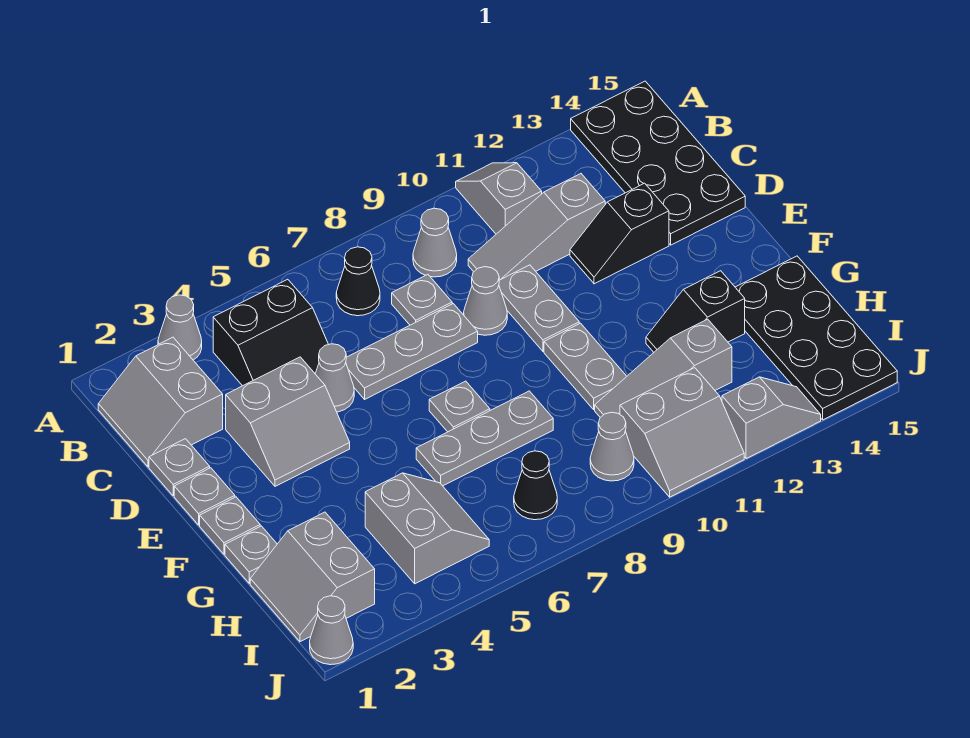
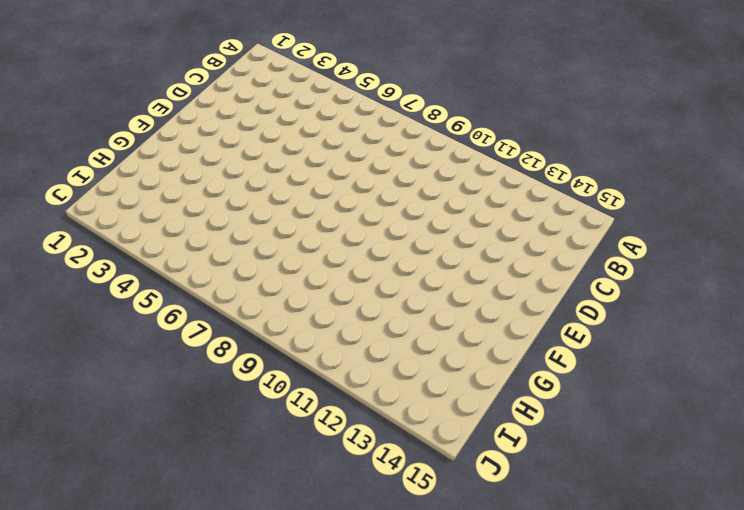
none -> grey cone A3 level 1
none -> grey slope A11:B11 level 1 top B
none -> black plate A14:D15 level 1
none -> grey slope B1:C2 level 1 top 2

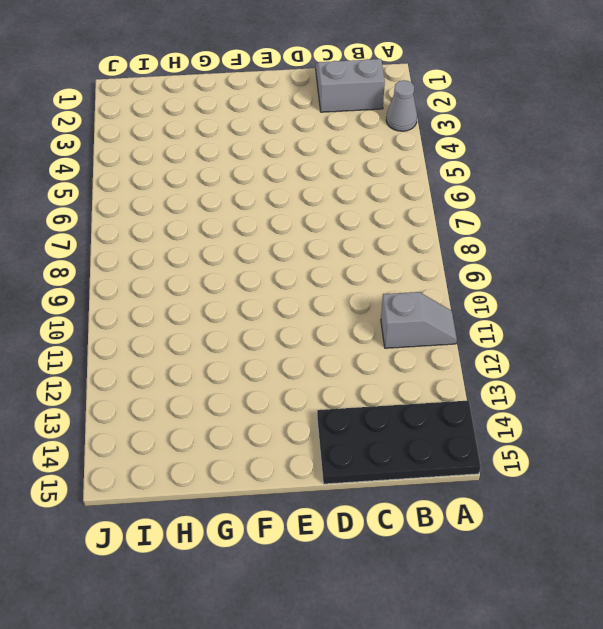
none -> black slope B4:C5 level 1 top B
none -> black cone B7 level 1
none -> grey cone B9 level 1
none -> grey plate C8 level 1

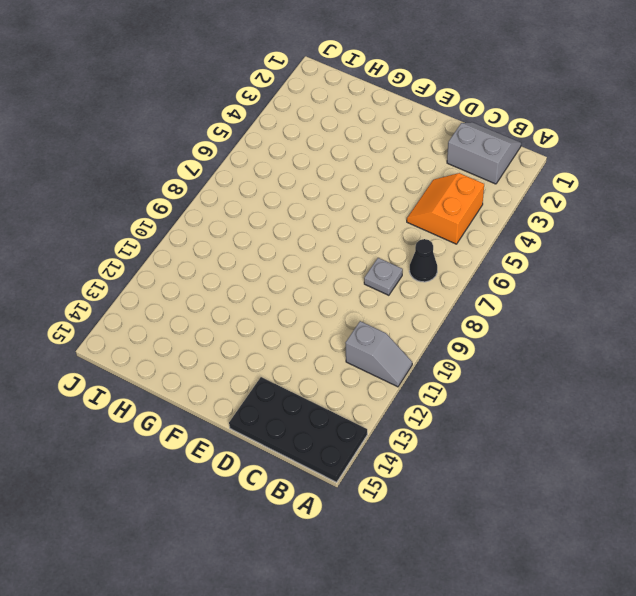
orange slope B4:C5 level 1 top B -> black slope B4:C5 level 1 top B
none -> grey cone A3 level 1
none -> grey cone B9 level 1
none -> grey slope C10:C12 level 1 top 12
none -> grey plate D1 level 1

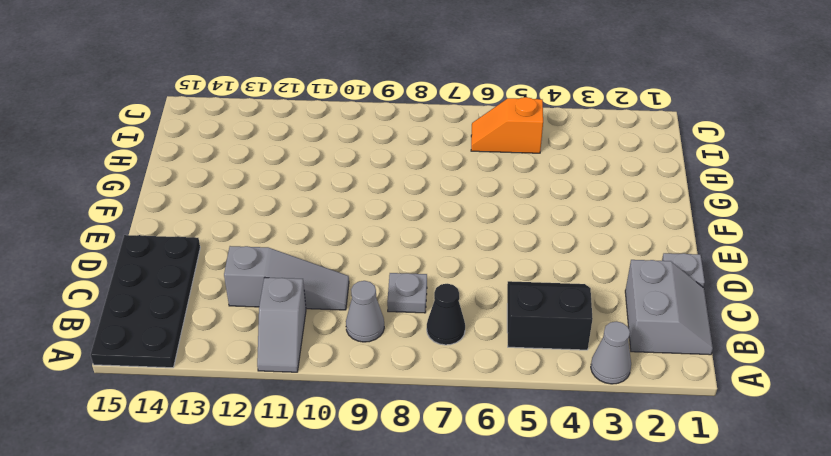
orange slope I5:I6 level 1 top 5 -> grey slope H4:I5 level 1 top 4
none -> grey slope D3:E4 level 1 top D
none -> grey cone D5 level 1
none -> grey plate D6:D8 level 1
none -> grey cone D9 level 1

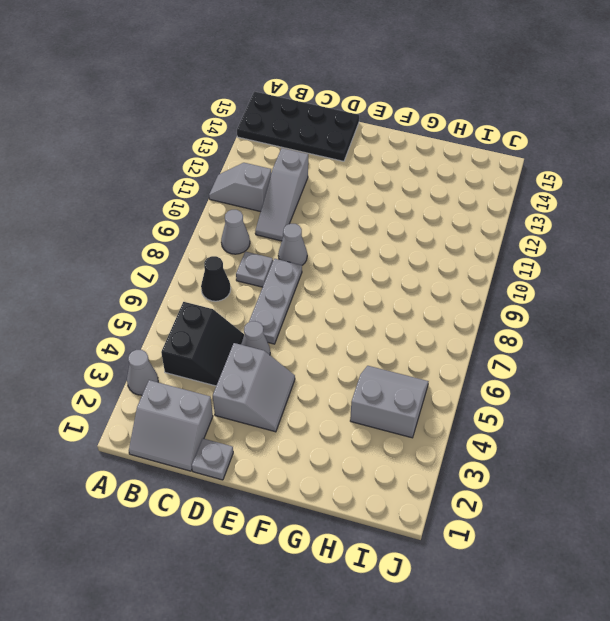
none -> grey plate D10:E10 level 1
none -> black slope D12:D13 level 1 top 13
none -> grey plate E1 level 1
none -> grey plate F1 level 1

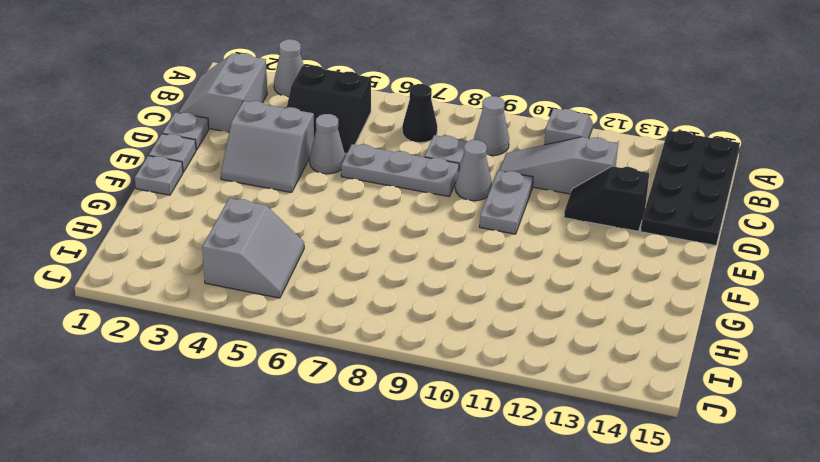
none -> grey plate F7 level 1
none -> grey plate F10:G10 level 1
none -> grey plate G1 level 1
none -> grey plate G6:G8 level 1

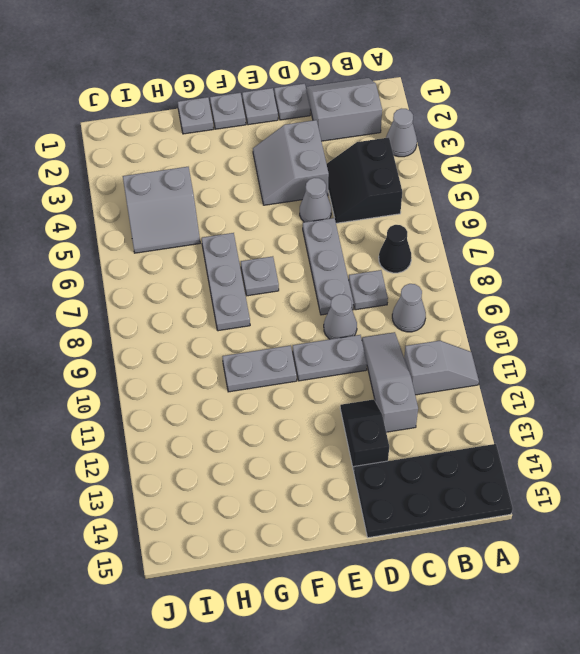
none -> black slope G12:G13 level 1 top 13
none -> black plate G14:J15 level 1
none -> grey slope H1:I2 level 1 top 2
none -> grey slope H10:H12 level 1 top 12

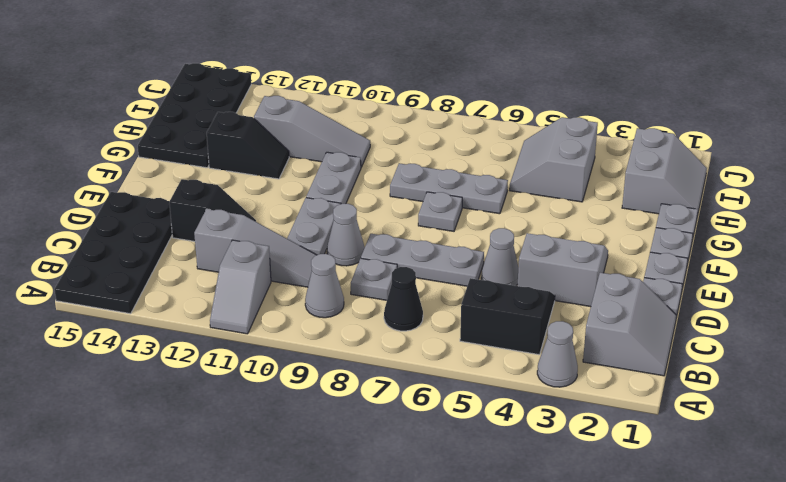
none -> black cone I7 level 1
none -> grey cone I9 level 1
none -> grey slope I10:J11 level 1 top I
none -> grey cone J1 level 1

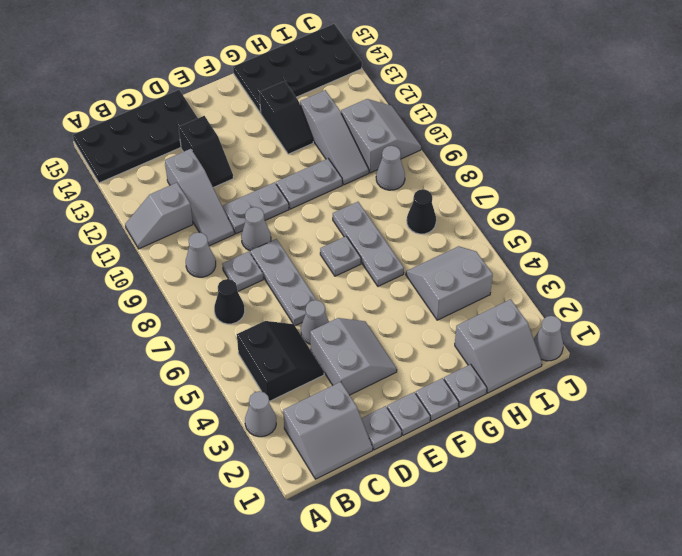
none -> grey slope J12:J13 level 1 top 12

